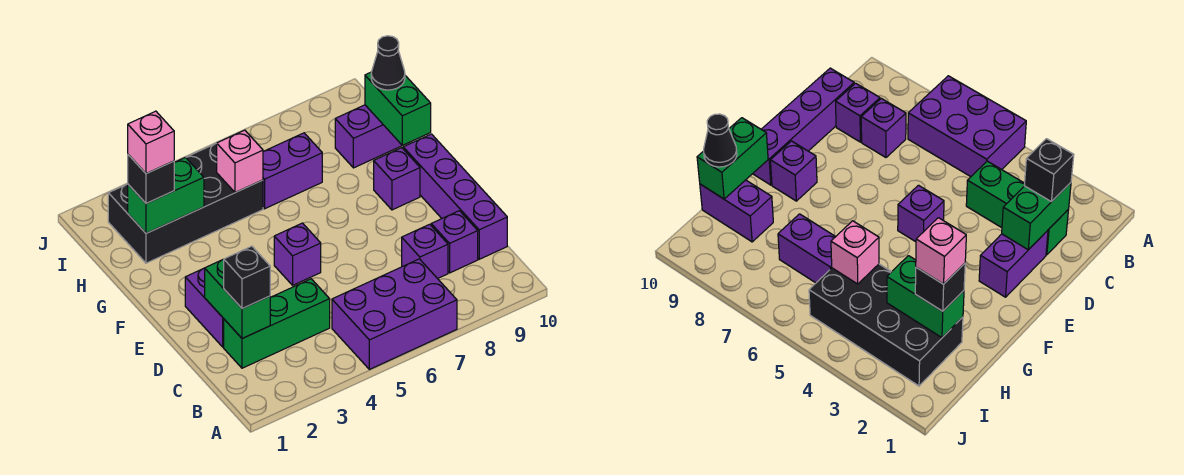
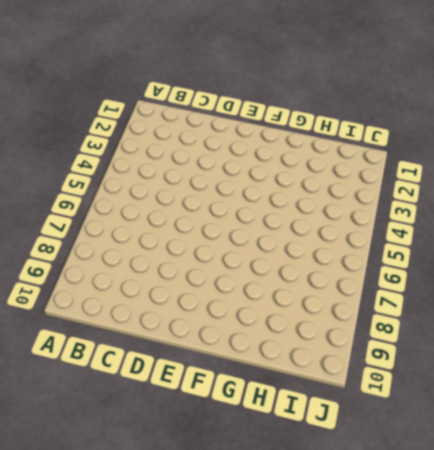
none -> purple brick A5:B7 level 1
none -> green brick C2:C4 level 1
none -> purple brick C8 level 1

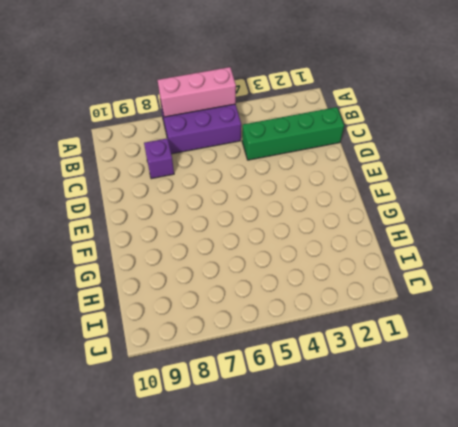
pink brick A5:A7 level 2 -> none
green brick C1:C4 level 1 -> green brick C2:C4 level 1
none -> purple brick C9 level 1
none -> purple brick C10:F10 level 1
none -> purple brick D2:E2 level 1

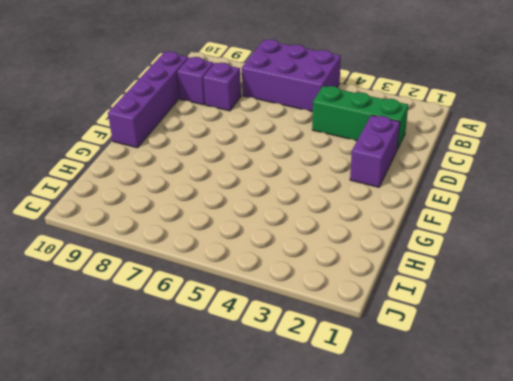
none -> purple brick E5 level 1
none -> purple brick F9 level 1
none -> black brick H2:I5 level 1

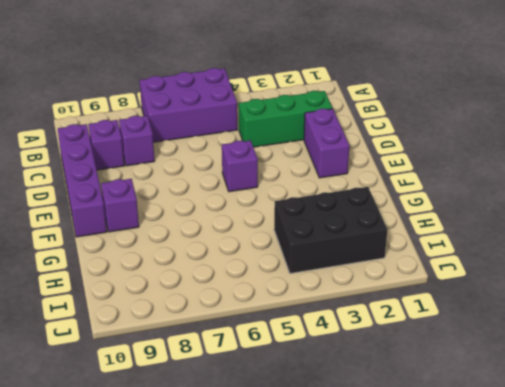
black brick H2:I4 level 1 -> black brick H2:I5 level 1
none -> purple brick H6:H7 level 1
none -> purple brick H9:H10 level 1
none -> green brick C2:D2 level 2

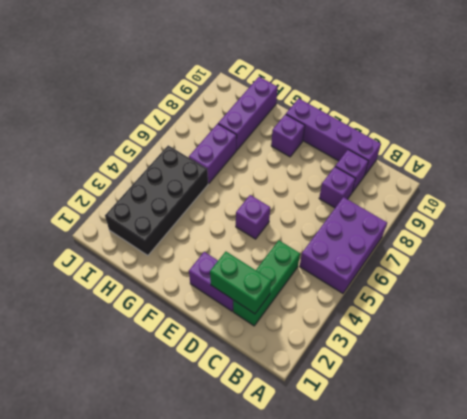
purple brick H8:H10 level 1 -> purple brick H9:H10 level 1
none -> green brick G10:H10 level 2
none -> green brick H2:H3 level 2
none -> pink brick H5 level 2

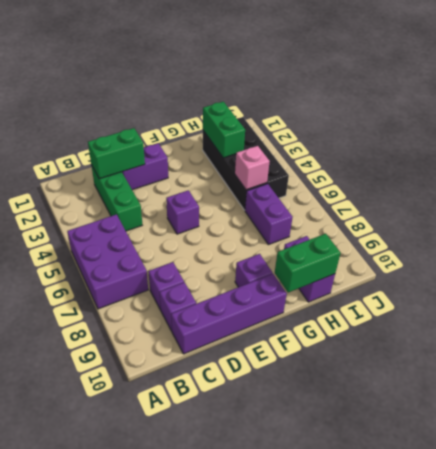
none -> black brick C2 level 3
none -> black brick H2 level 3
none -> black cone H10 level 3

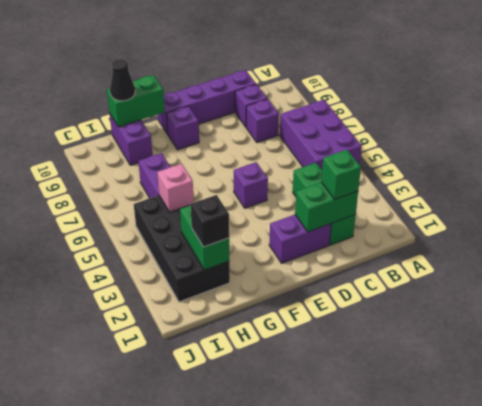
green brick C2 level 3 -> black brick C2 level 3
none -> pink brick H2 level 4

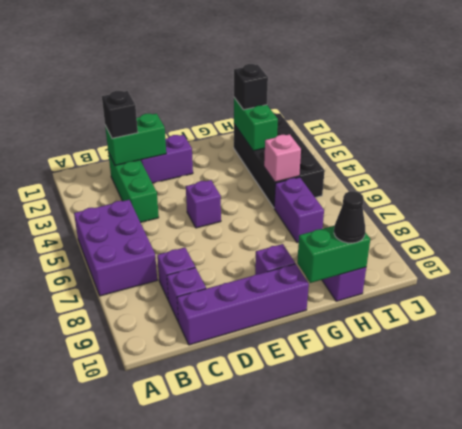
none -> pink brick H2 level 4

